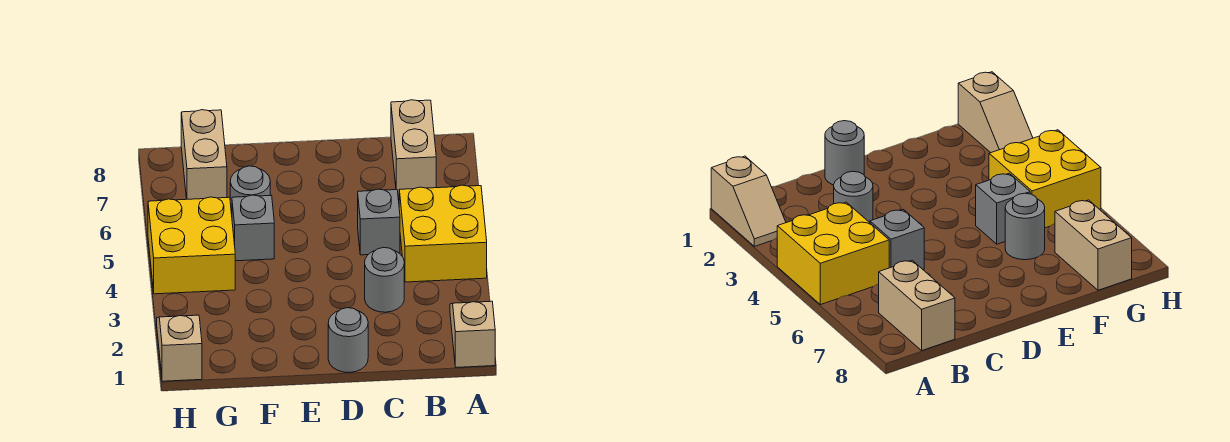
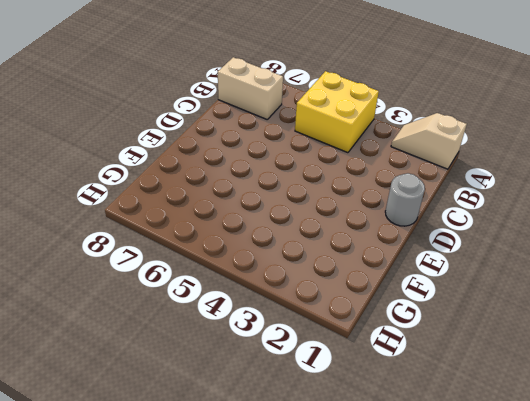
none -> grey round brick C3 level 1
none -> grey brick C5 level 1

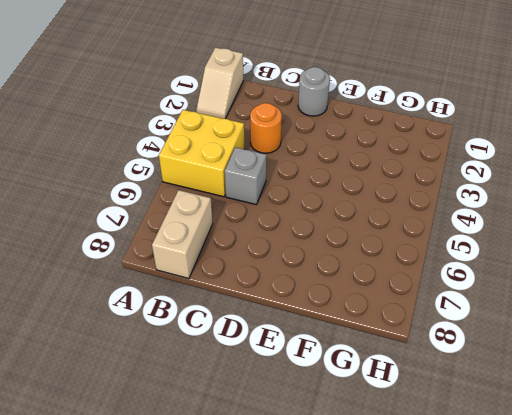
orange round brick C3 level 1 -> grey round brick C3 level 1
none -> grey brick F5 level 1
none -> grey round brick F6 level 1

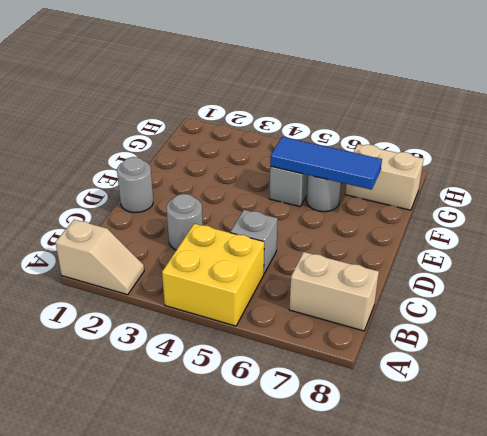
blue tile F5:F7 level 2 -> none
none -> yellow brick G4:H5 level 1
none -> tan slope H1:H2 level 1 top 1

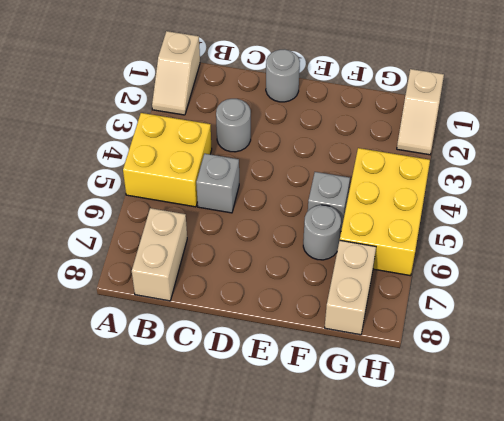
yellow brick G4:H6 level 1 -> yellow brick G4:H5 level 1

